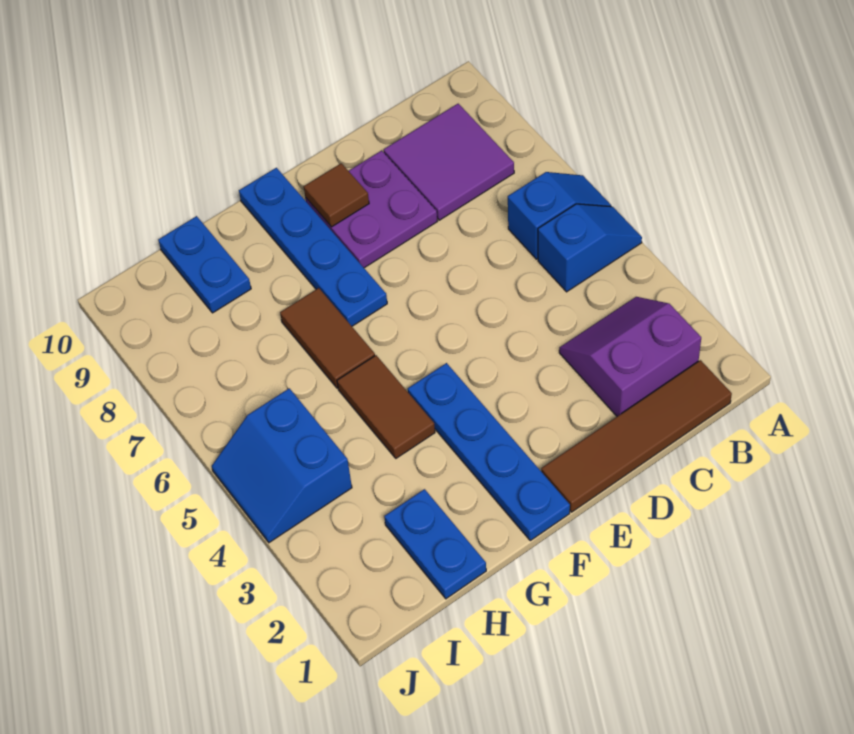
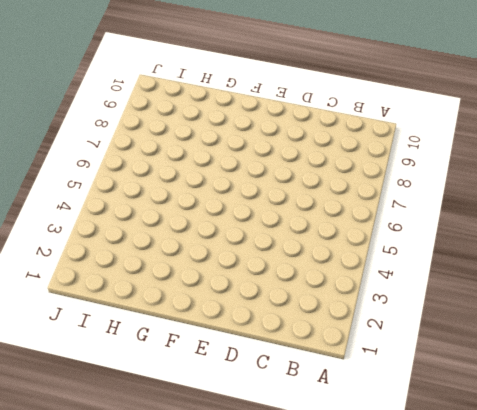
none -> blue slope A5:B5 level 1 top B
none -> blue slope A6:B6 level 1 top B
none -> brown tile B1:E1 level 1

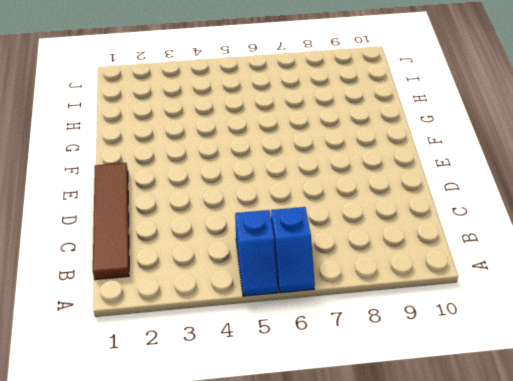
none -> purple slope B2:C3 level 1 top 2
none -> purple tile B8:C9 level 1
none -> purple plate D8:E9 level 1

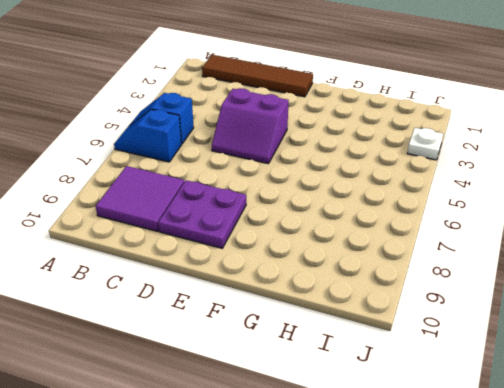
purple slope D4:E5 level 1 top 4 -> purple slope B2:C3 level 1 top 2
white plate J3 level 1 -> none
none -> blue plate F1:F4 level 1
none -> blue plate F7:F10 level 1
none -> brown tile G4:G5 level 1

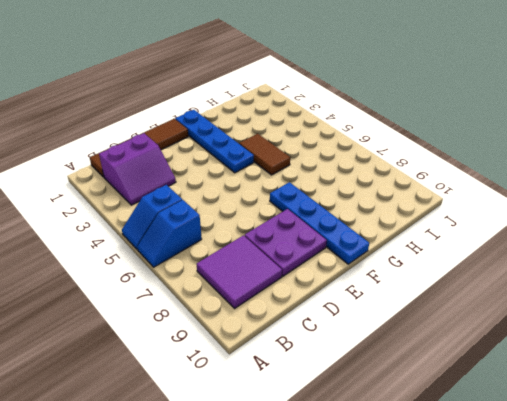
none -> brown tile G6:G7 level 1
none -> blue plate H1:H2 level 1
none -> blue plate H9:H10 level 1

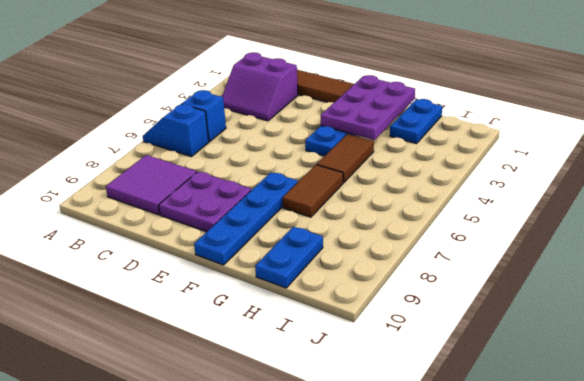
purple plate F1:G3 level 2 -> none
none -> blue slope I4:J5 level 1 top I
none -> brown tile E9 level 2

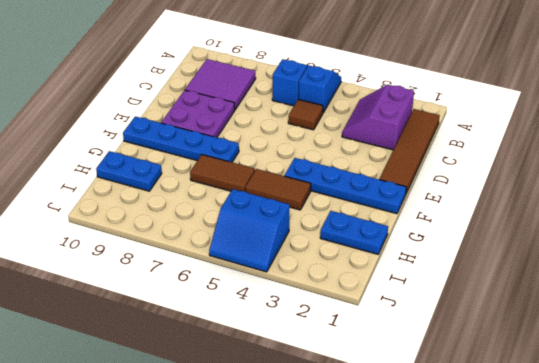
brown tile C5 level 1 -> brown tile E9 level 2

